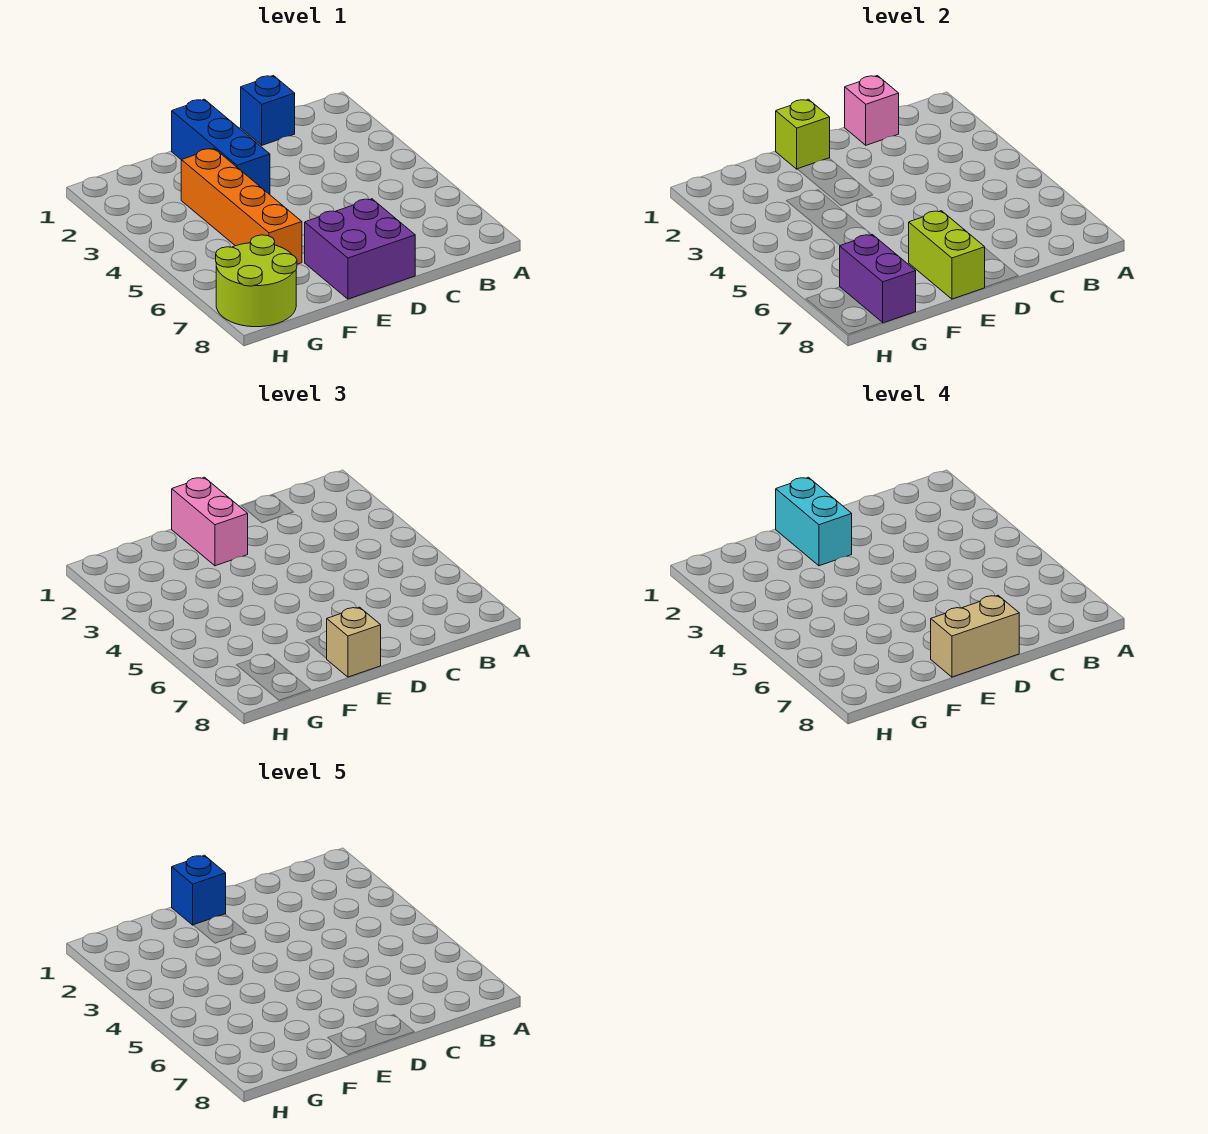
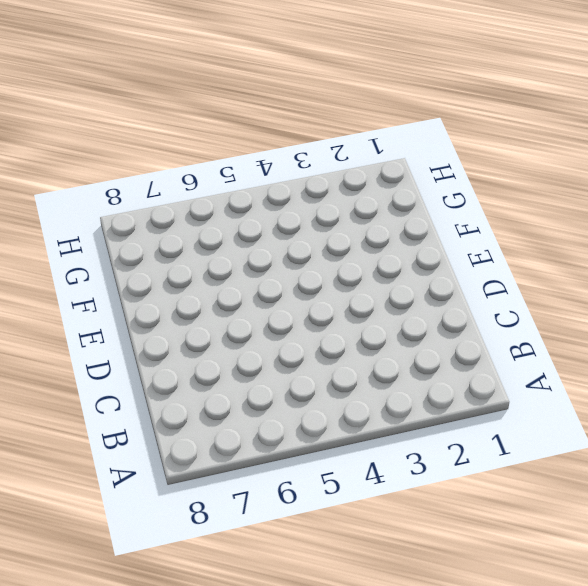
none -> blue brick C1 level 1
none -> purple brick D7:E8 level 1
none -> blue brick E1:E3 level 1

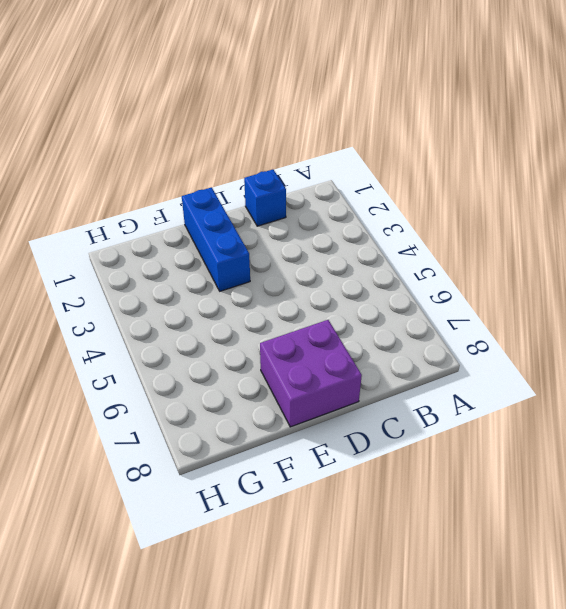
none -> orange brick F3:F6 level 1
none -> lime round brick G7:H8 level 1
none -> pink brick C1 level 2

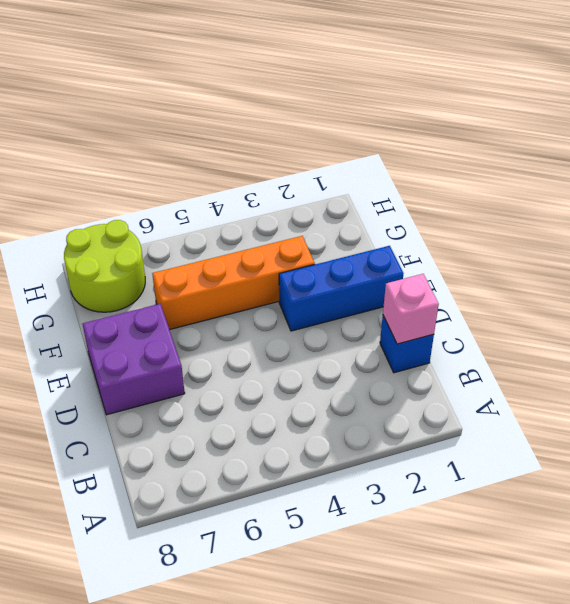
none -> lime brick E1 level 2
none -> lime brick E7:E8 level 2
none -> purple brick G7:G8 level 2

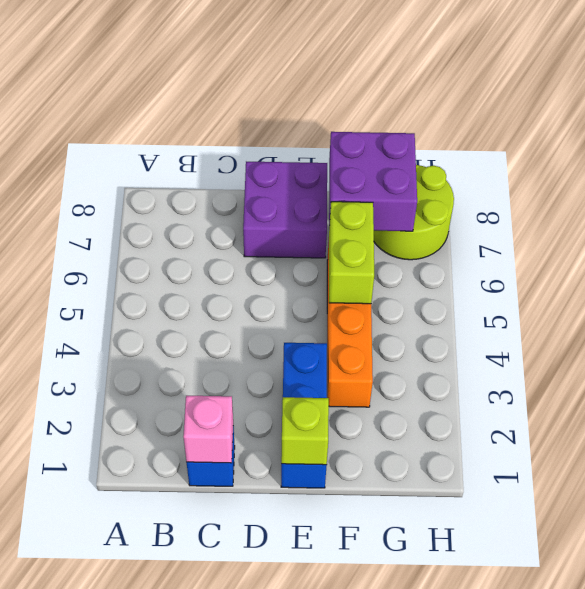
lime brick F5:F6 level 2 -> lime brick E7:E8 level 2
purple brick F7:G8 level 2 -> purple brick G7:G8 level 2
none -> pink brick E1:E2 level 3
none -> tan brick E8 level 3
none -> tan brick D8:E8 level 4

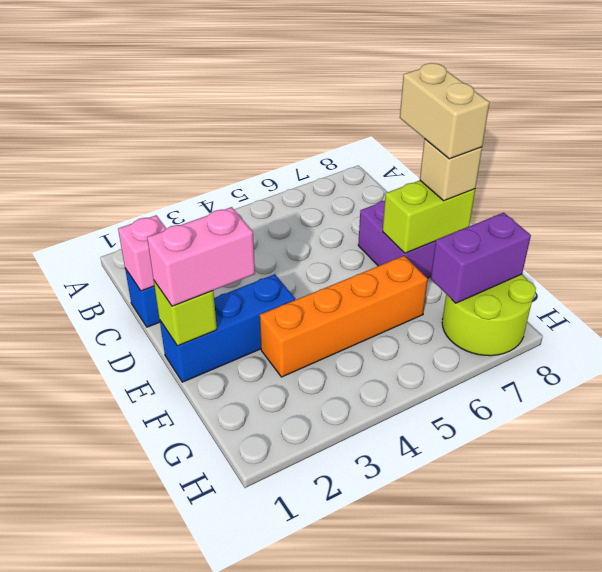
none -> cyan brick E1:E2 level 4
none -> blue brick E1 level 5

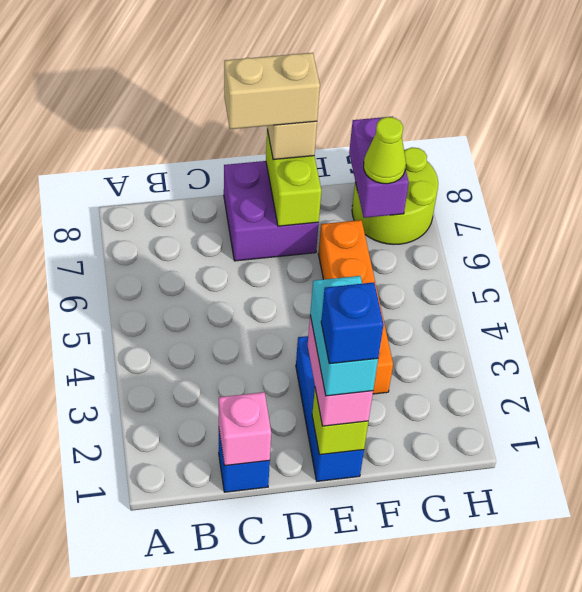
lime cone G7 level 3 -> none

